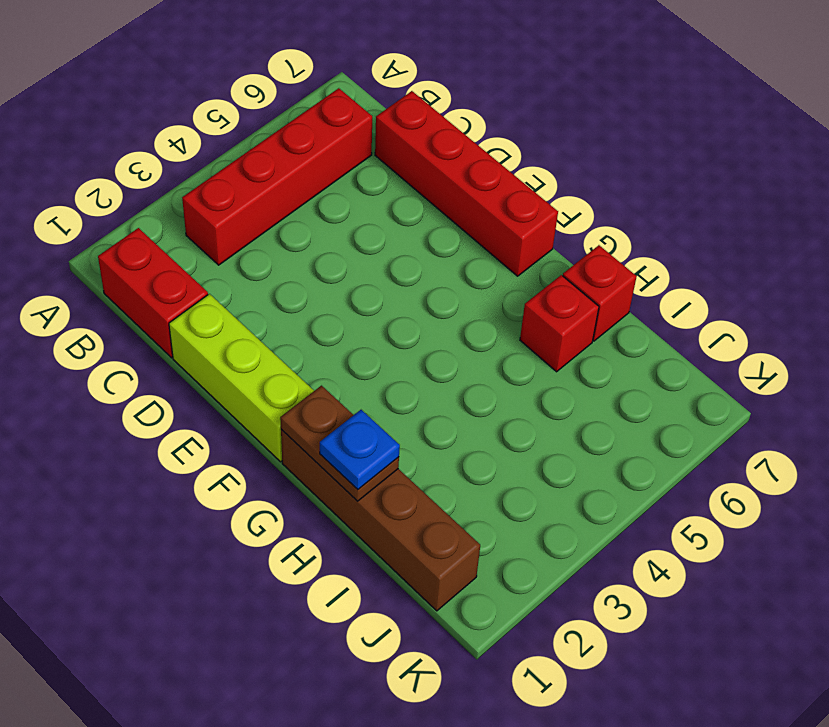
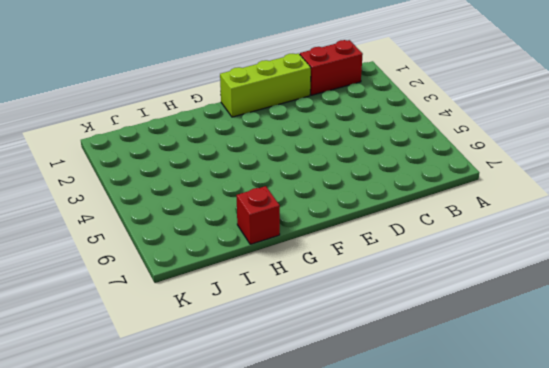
none -> red brick B3:B6 level 1
none -> red brick C7:F7 level 1

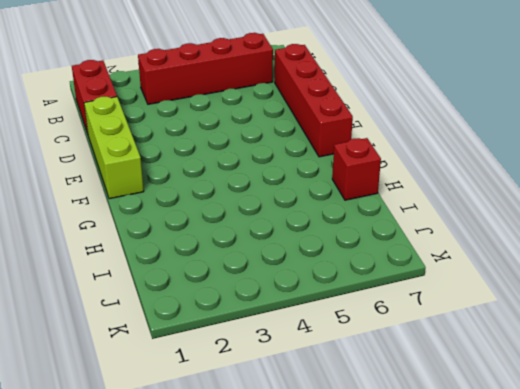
none -> brown brick G1:J1 level 1
none -> red brick H6 level 1

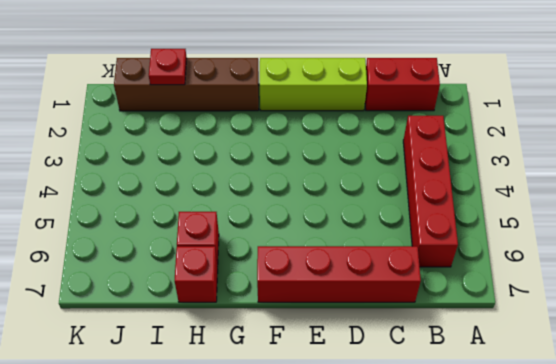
red plate I1 level 2 -> none
none -> brown plate G1:H1 level 2
none -> blue plate H1 level 3

